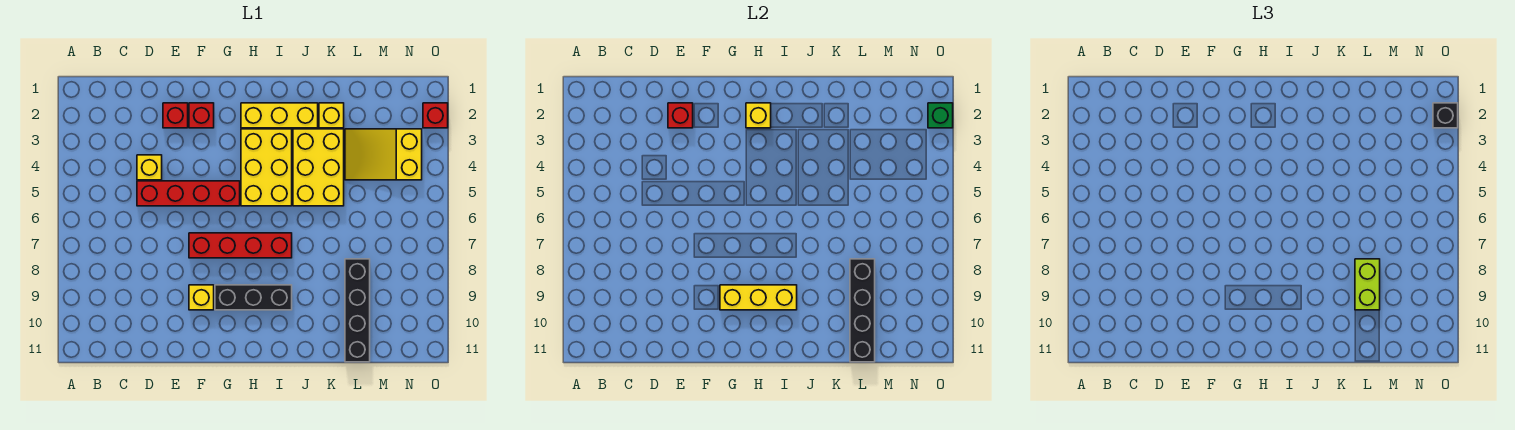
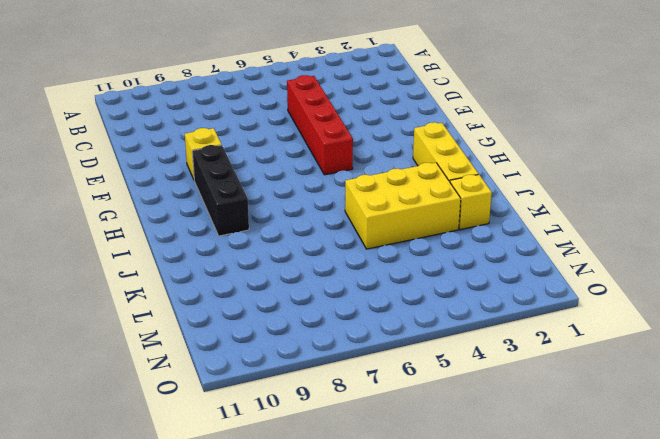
none -> yellow brick D4 level 1
none -> red brick E2 level 1
none -> red brick F2 level 1

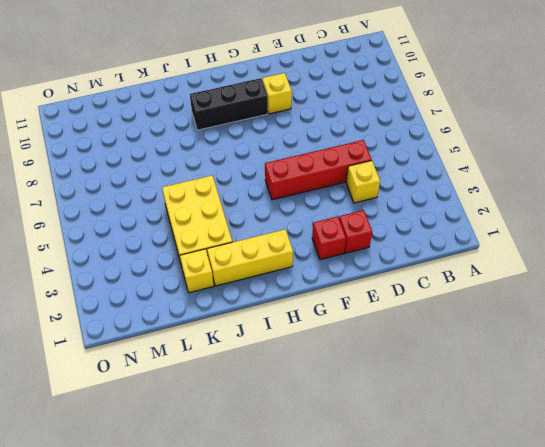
none -> red brick F7:I7 level 1
none -> yellow brick H3:I5 level 1
none -> yellow slope L3:N4 level 1 top N

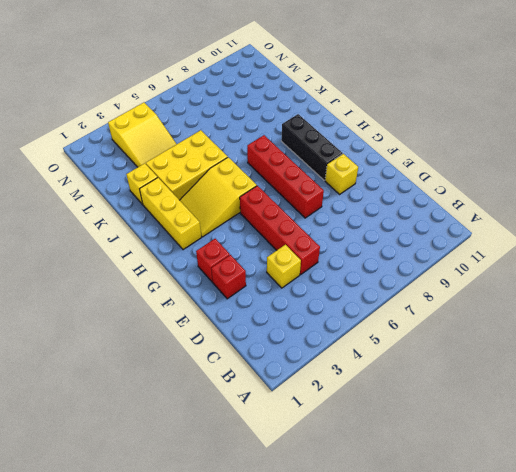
yellow slope H3:I5 level 1 top 5 -> yellow brick H3:I5 level 1
none -> black brick L8:L11 level 1
none -> red brick O2 level 1
none -> red brick E2 level 2

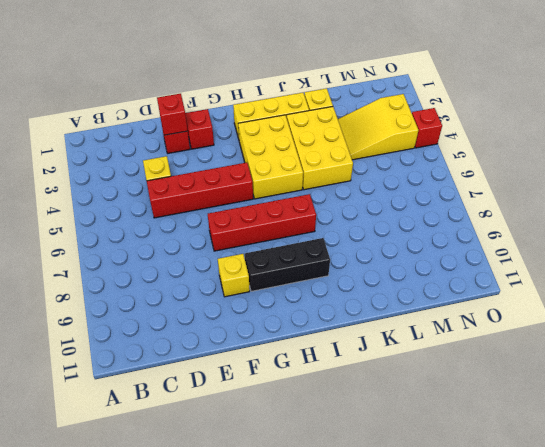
red brick O4 level 1 -> red brick O2 level 1
none -> black brick L8:L11 level 1
none -> yellow brick G9:I9 level 2
none -> yellow brick H2 level 2

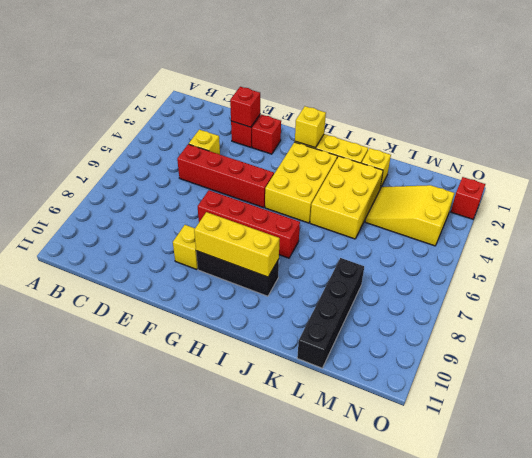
none -> black brick L8:L11 level 2
none -> green brick O2 level 2
none -> lime brick L8:L9 level 3

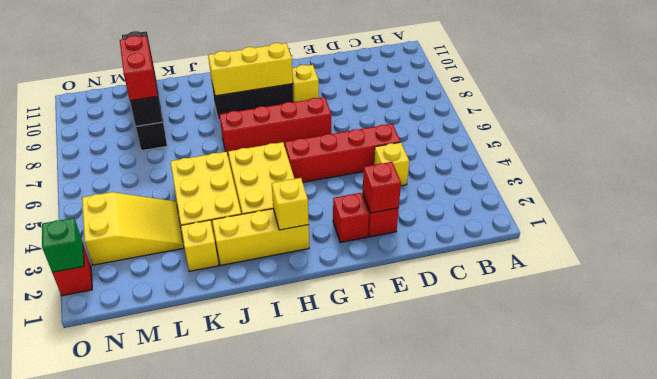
red brick L8:L9 level 3 -> lime brick L8:L9 level 3
none -> black brick O2 level 3

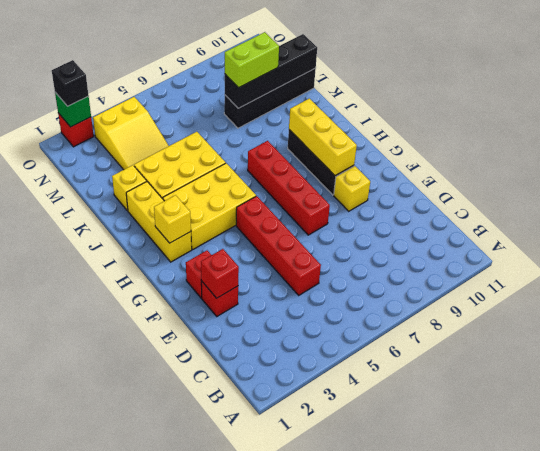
none -> yellow brick D4 level 1

